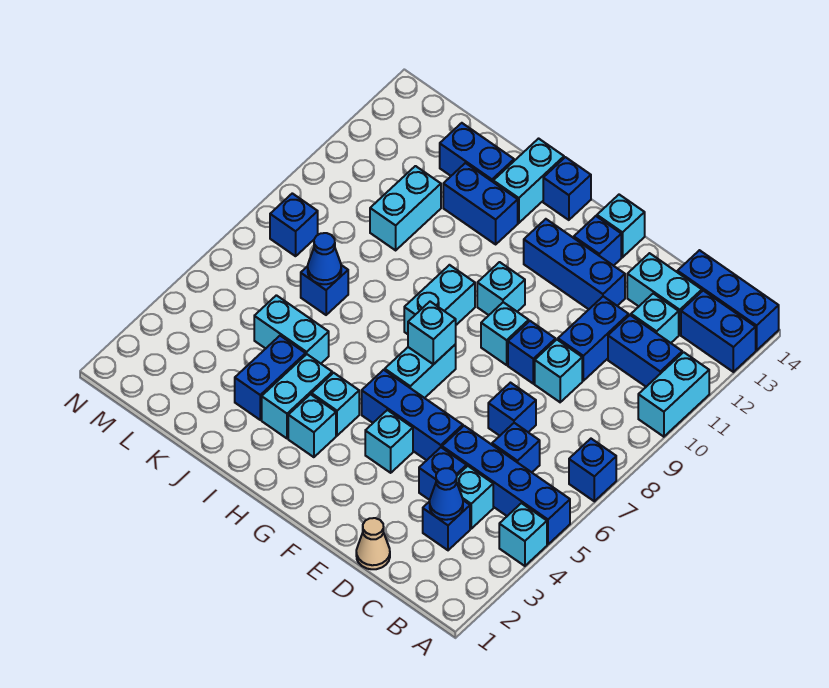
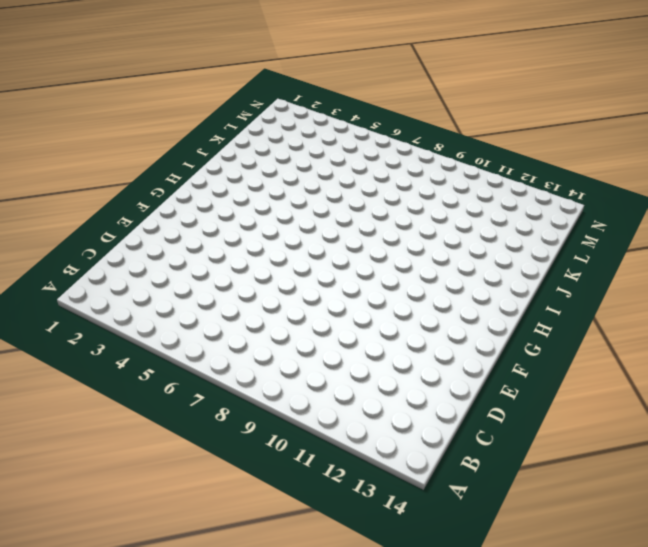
none -> cyan brick A4 level 1
none -> blue brick A5:D5 level 1
none -> blue brick A7 level 1
none -> cyan brick A10:A11 level 1

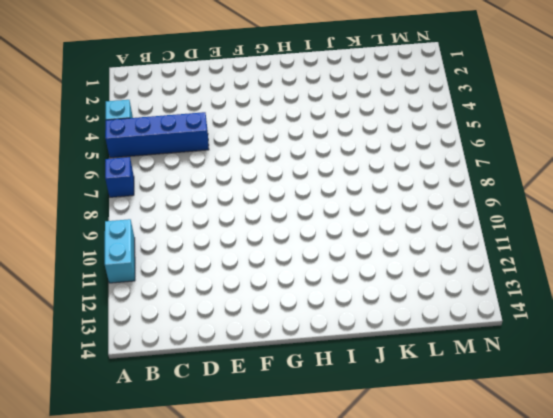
none -> blue brick A13:B13 level 1
none -> blue brick A14:C14 level 1
none -> blue brick B11:C11 level 1
none -> blue brick C3 level 1

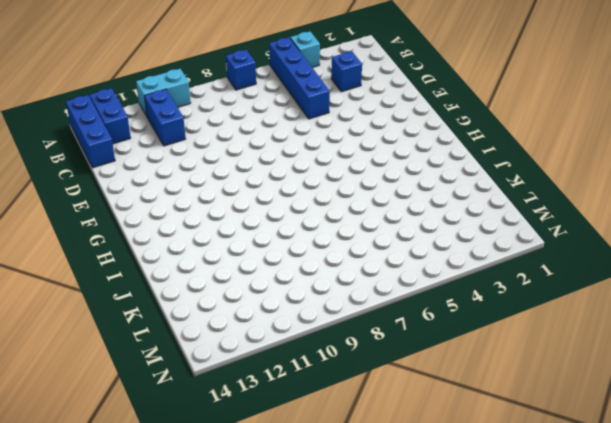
none -> cyan brick C4 level 1
none -> blue brick C6 level 1
none -> cyan brick C12 level 1
none -> cyan brick C13:D13 level 1

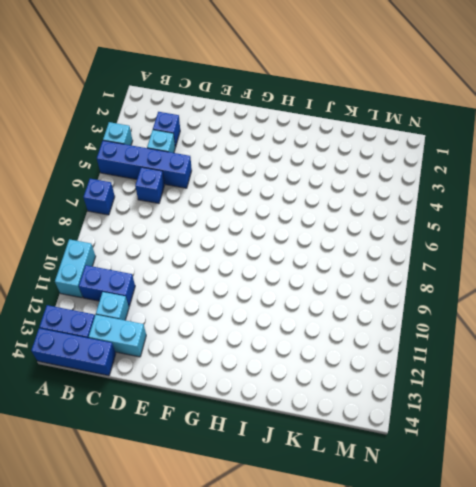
none -> tan cone D1 level 1
none -> blue brick D4 level 1
none -> blue brick D7 level 1
none -> cyan brick D9 level 1

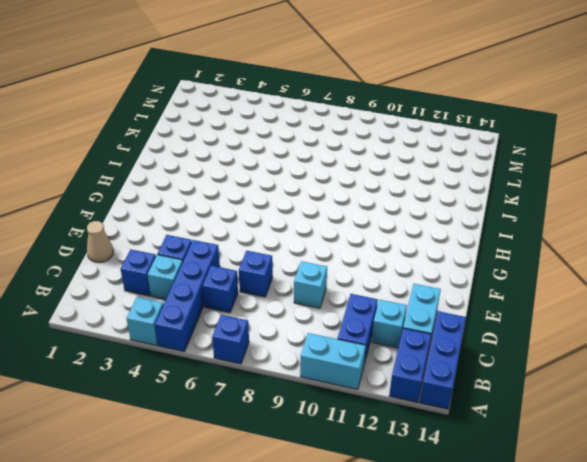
none -> blue brick D10:D11 level 1
none -> blue brick E5:G5 level 1
none -> blue brick E9 level 1
none -> blue brick E12:G12 level 1

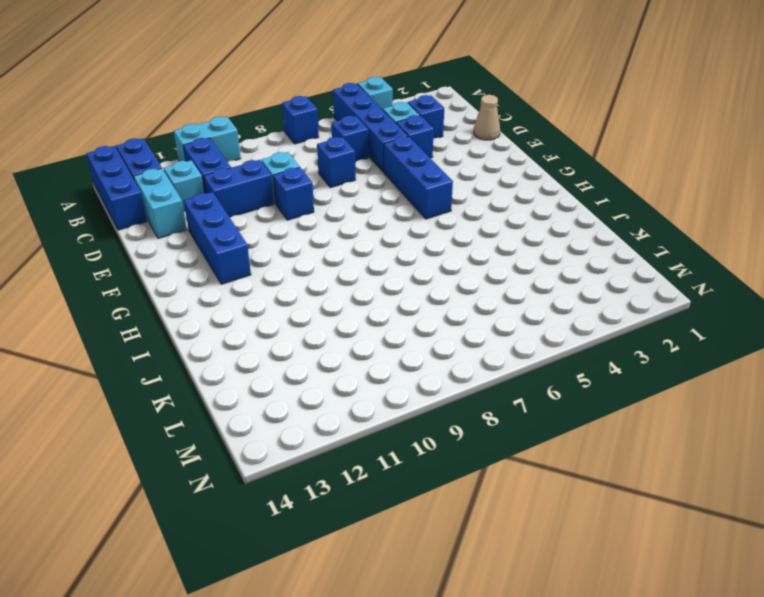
none -> cyan brick F4 level 1
none -> cyan brick F9 level 1
none -> blue brick F13 level 1
none -> cyan brick F14 level 1

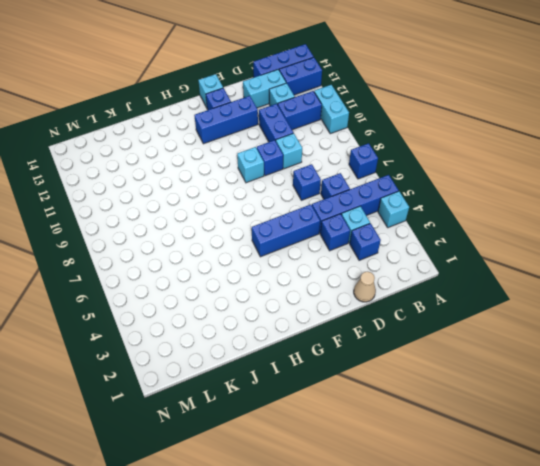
none -> cyan brick F4 level 1
none -> cyan brick G6:G7 level 1
none -> cyan brick G10 level 1
none -> cyan brick H3 level 1

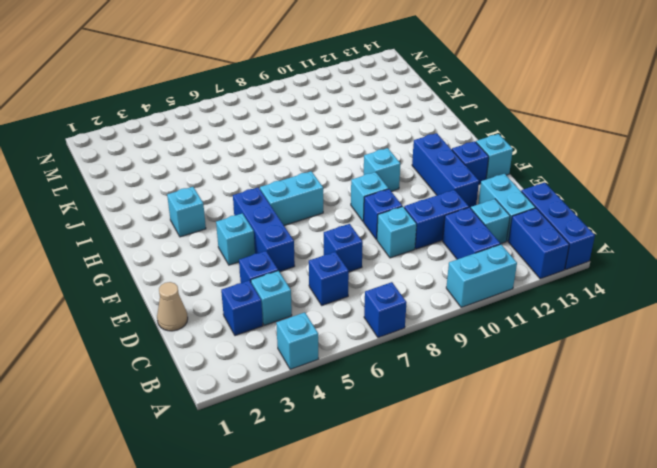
none -> blue brick A5:D5 level 1
none -> cyan brick H4 level 1
none -> cyan brick H8:H9 level 1
none -> blue brick H14 level 1

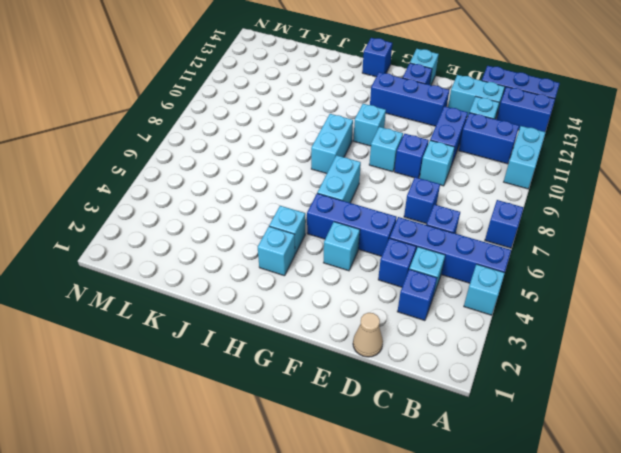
none -> cyan brick I3:I4 level 1
none -> blue brick I12:J12 level 1
none -> cyan brick I13:I14 level 1
none -> blue brick J3:J4 level 1

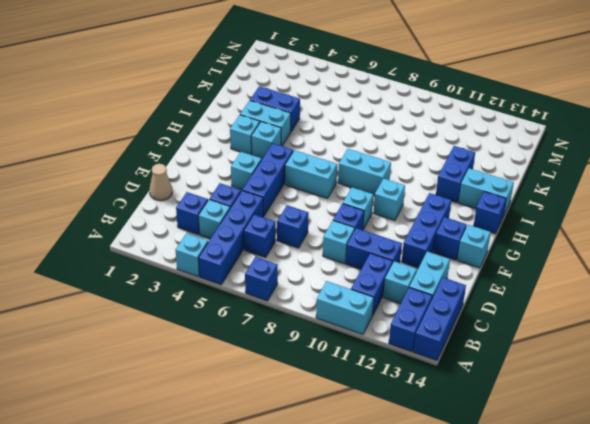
none -> cyan brick J5:K5 level 1
none -> blue brick J13:K13 level 1
none -> blue brick K7 level 1
none -> cyan brick K10:K11 level 1

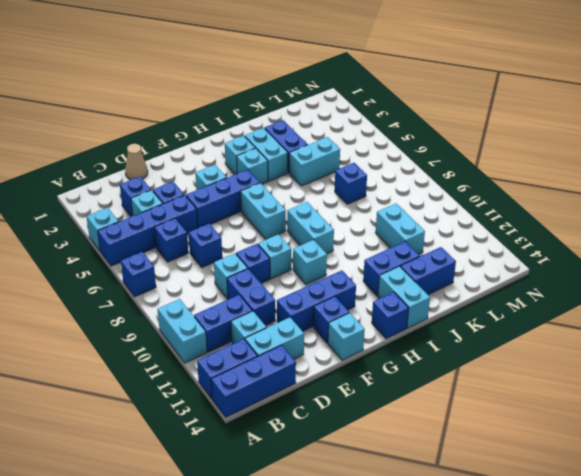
none -> blue brick M8 level 1
none -> blue cone C3 level 2
none -> cyan brick G7 level 2
none -> blue cone K7 level 2

